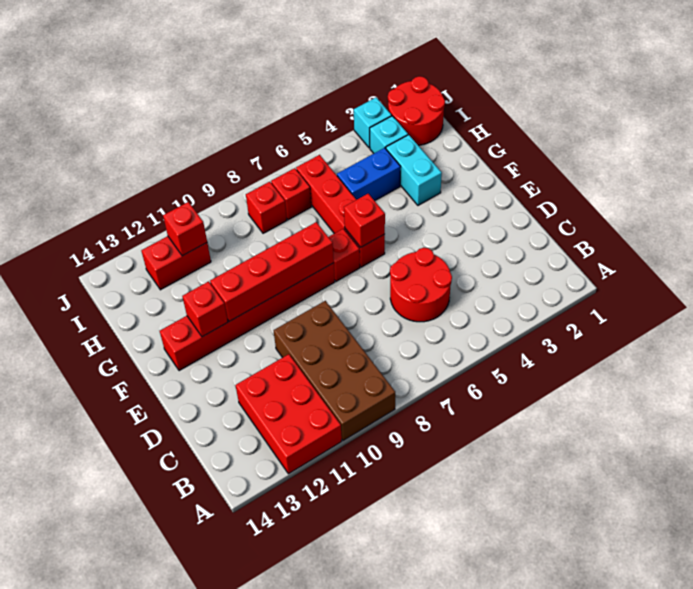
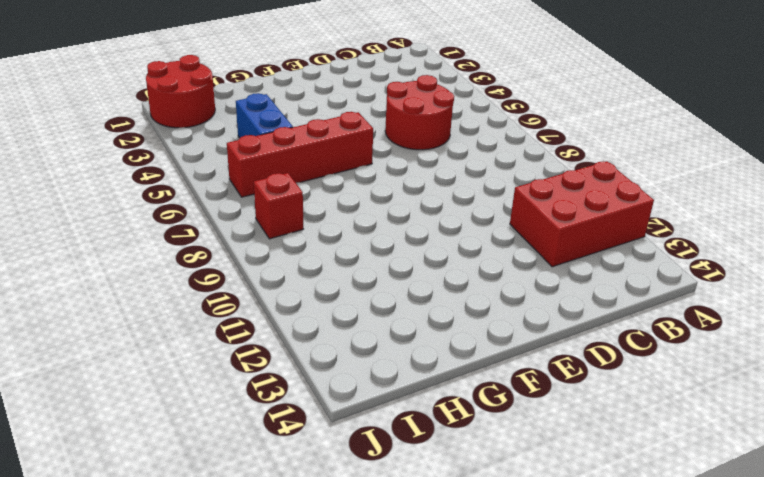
none -> brown brick A9:D10 level 1
none -> red brick F7 level 1
none -> red brick F8:F13 level 1

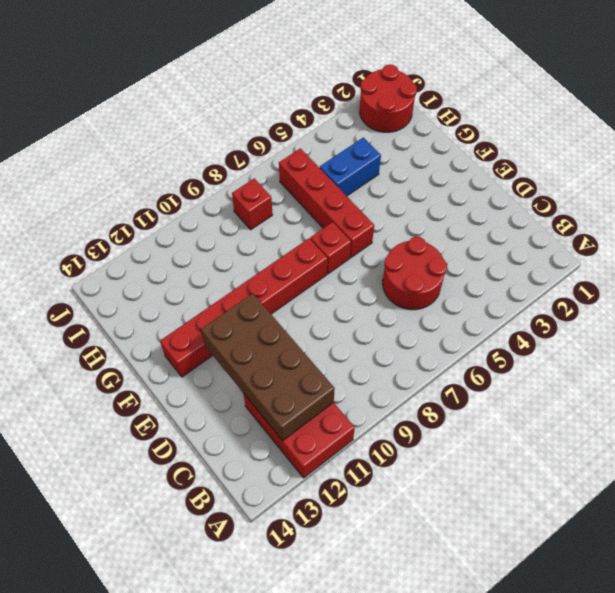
brown brick B11:E12 level 2 -> brown brick A9:D10 level 1
none -> cyan brick G3:H3 level 1
none -> cyan brick I3 level 1
none -> red brick I7 level 1

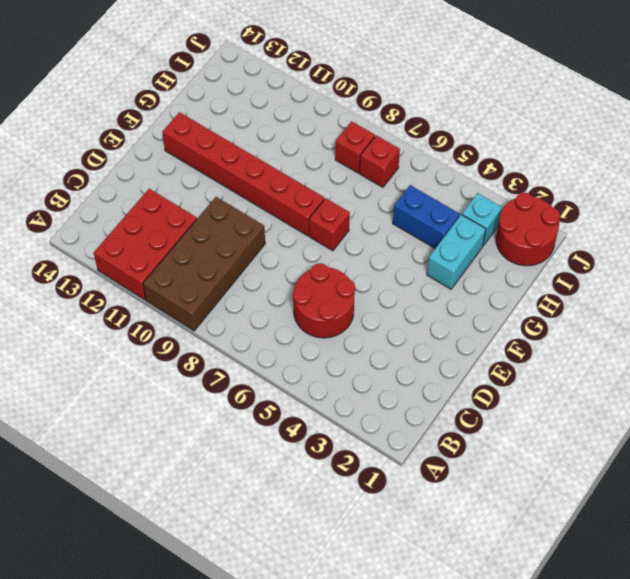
none -> red brick F6:I6 level 1
none -> red brick I11:I12 level 1
none -> cyan brick J3 level 1

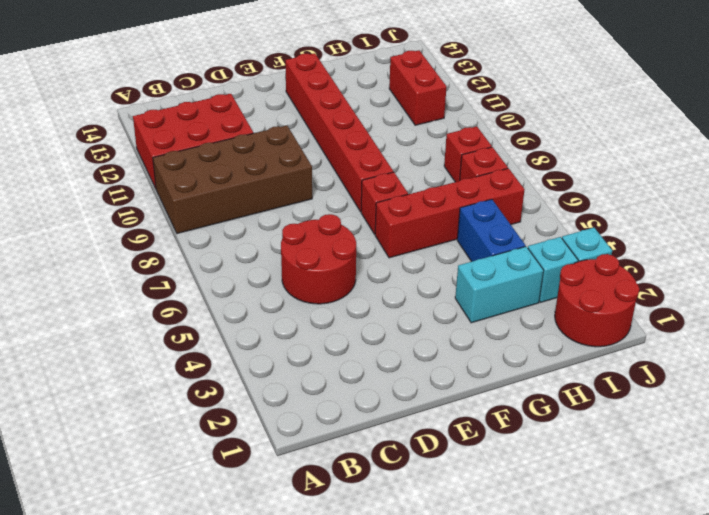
none -> red brick F6 level 2
none -> red brick F8:F11 level 2
none -> red brick F12 level 2

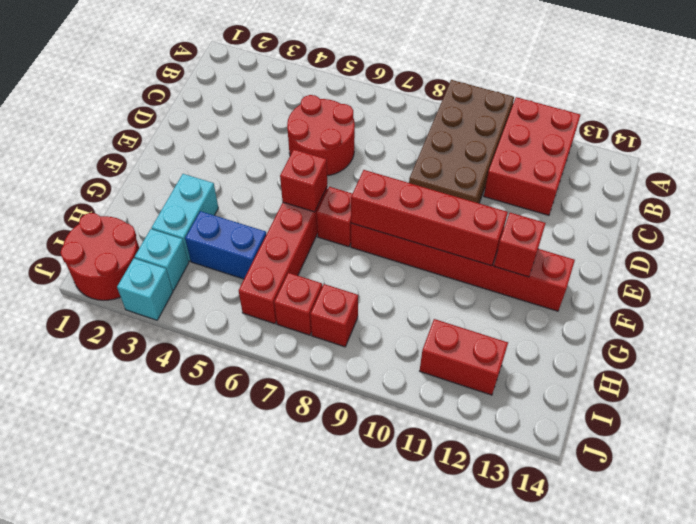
none -> red brick I11 level 2

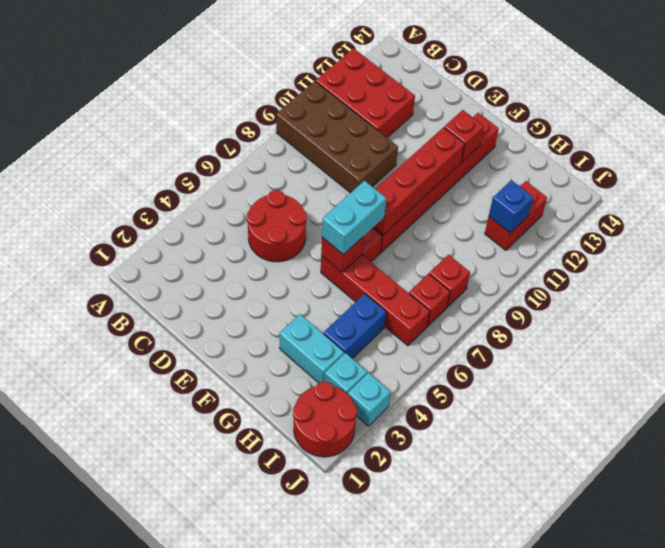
cyan brick F6:F7 level 3 -> none
blue brick I11 level 2 -> red brick I11 level 2

